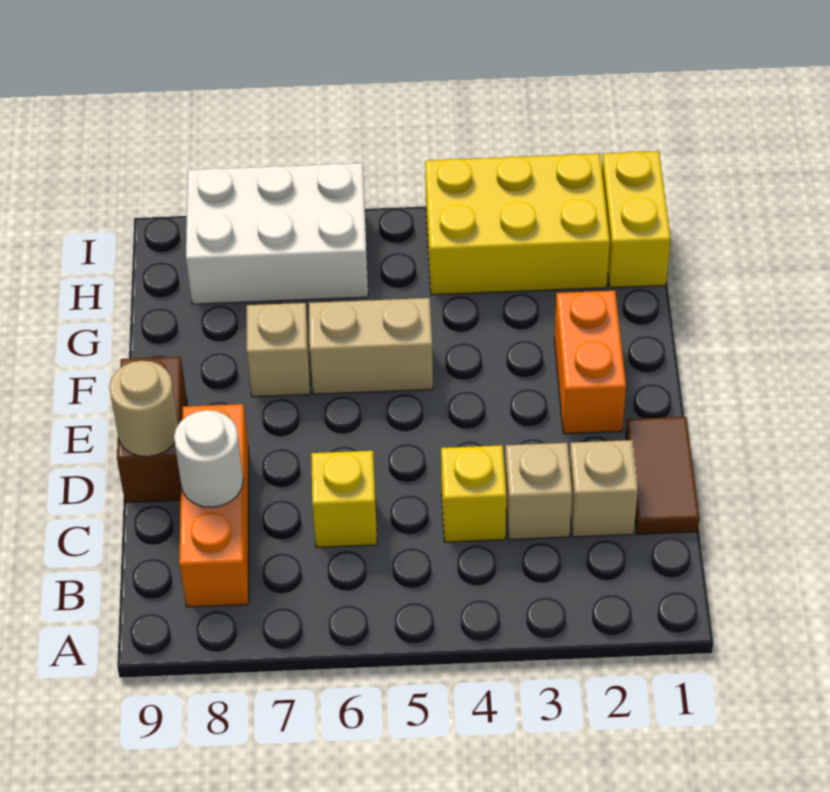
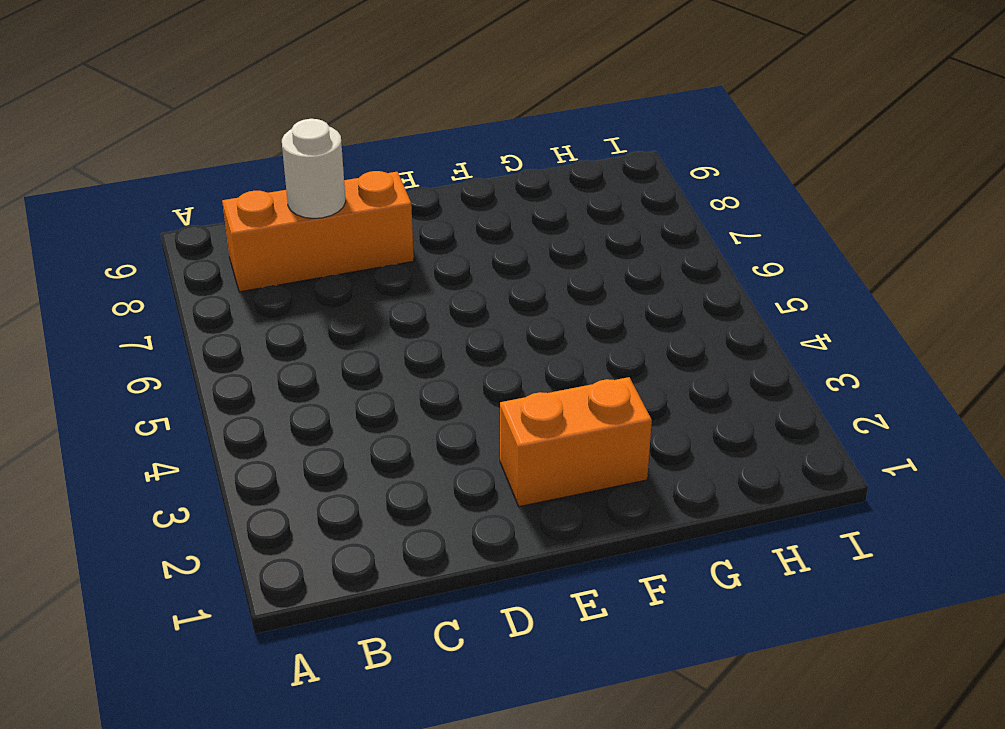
none -> brown tile C1:D1 level 1
none -> tan brick C2 level 1
none -> tan brick C3 level 1

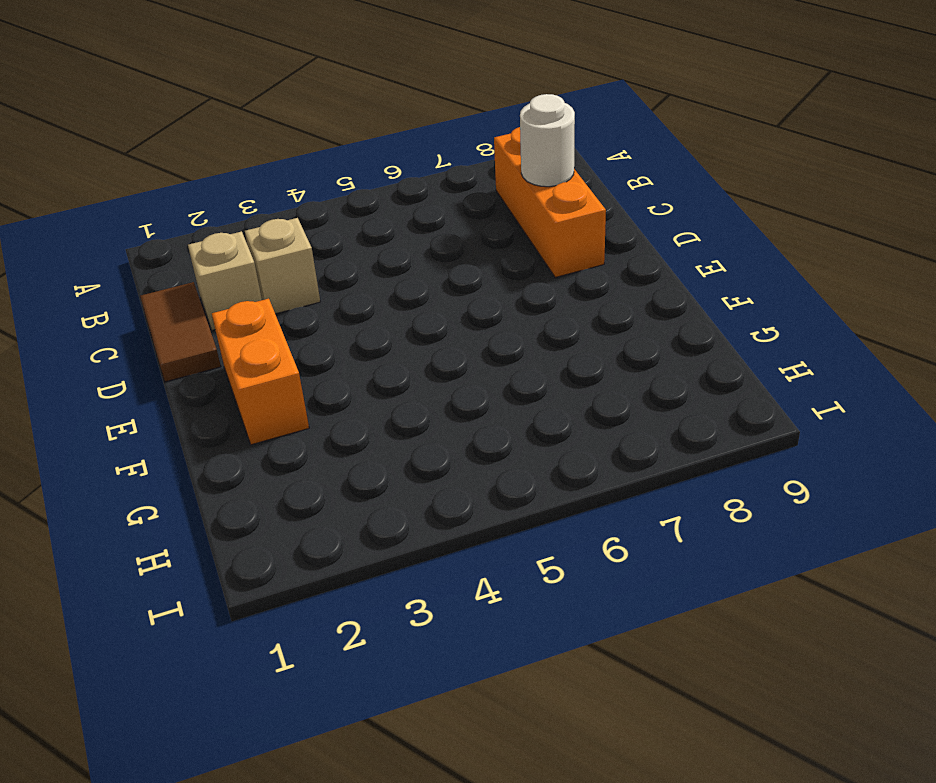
none -> yellow brick C4 level 1
none -> yellow brick C6 level 1
none -> brown brick D9:E9 level 1

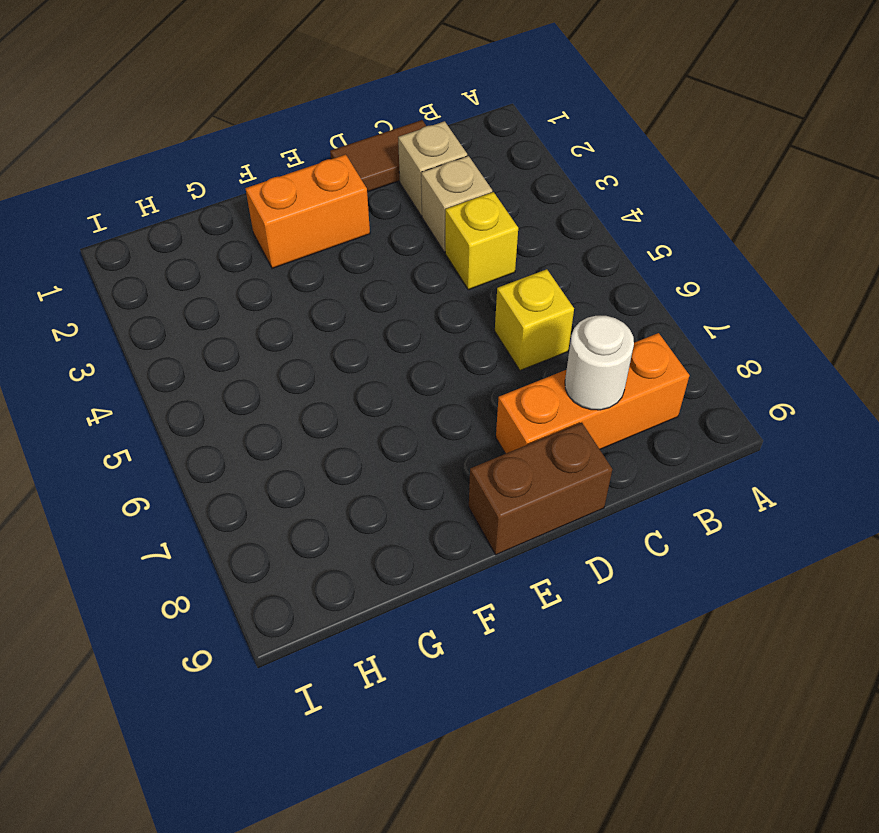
none -> tan brick F5:F6 level 1
none -> tan brick F7 level 1
none -> yellow brick H1:I1 level 1

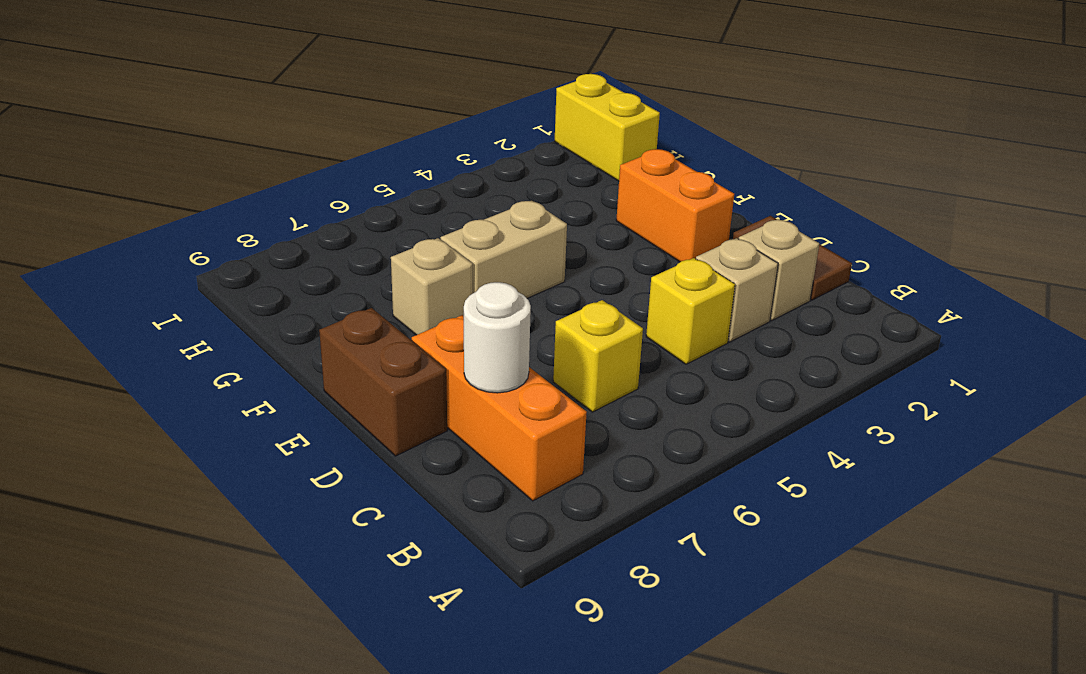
none -> yellow brick H2:I4 level 1
none -> white brick H6:I8 level 1
none -> tan round brick D9 level 2

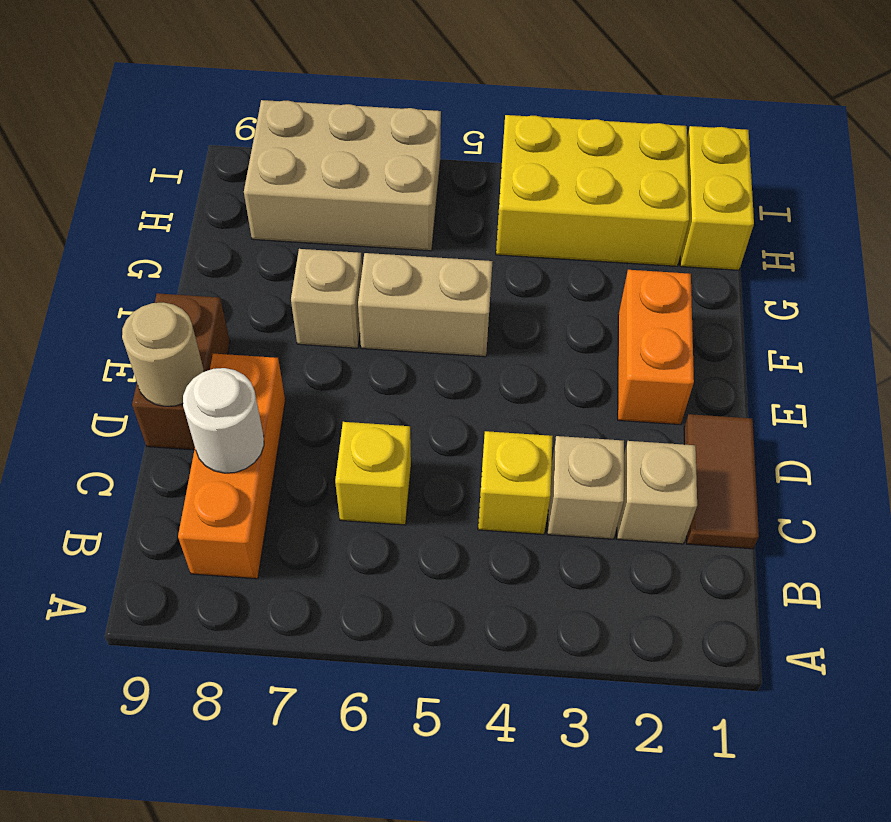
tan brick H6:I8 level 1 -> white brick H6:I8 level 1

